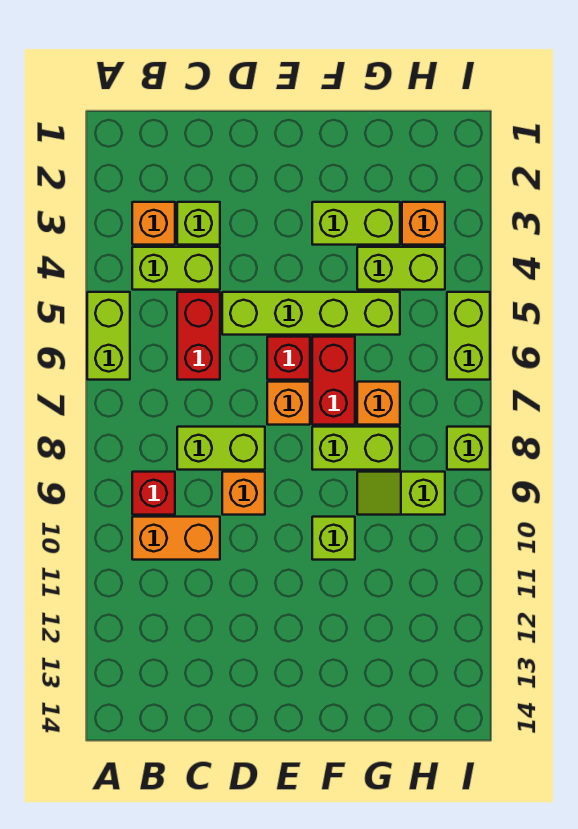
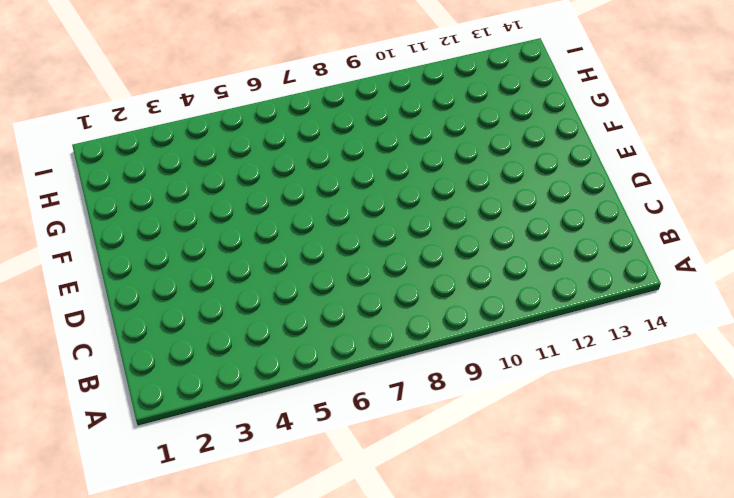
none -> lime brick A5:A6 level 1
none -> orange brick B3 level 1
none -> lime brick B4:C4 level 1

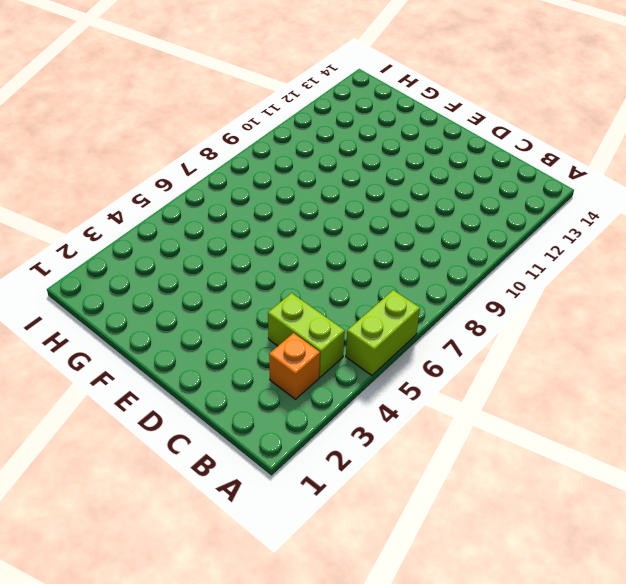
none -> red brick B9 level 1
none -> orange brick B10:C10 level 1
none -> lime brick C3 level 1

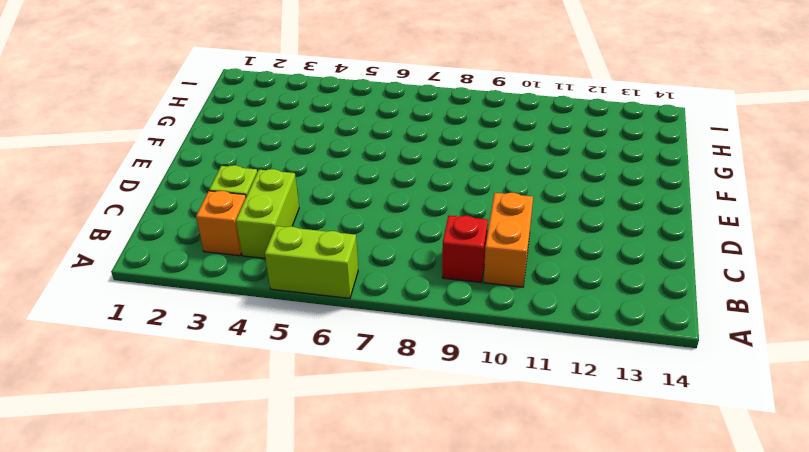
none -> red brick C5:C6 level 1
none -> lime brick C8:D8 level 1
none -> lime brick D5:G5 level 1

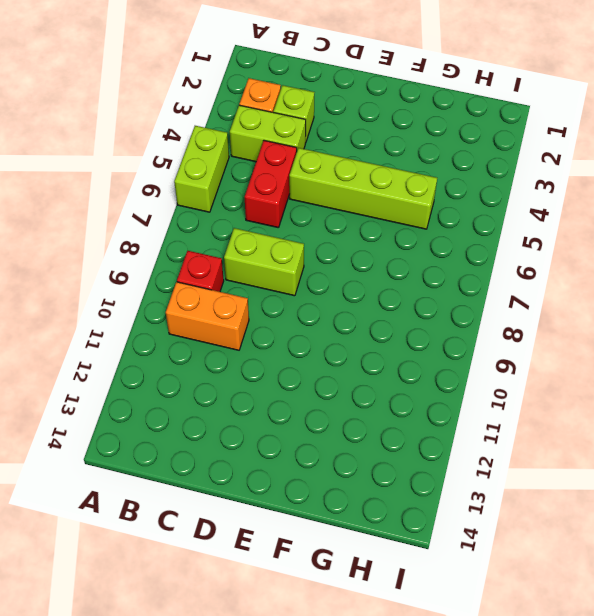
none -> orange brick D9 level 1
none -> red brick E6 level 1
none -> orange brick E7 level 1

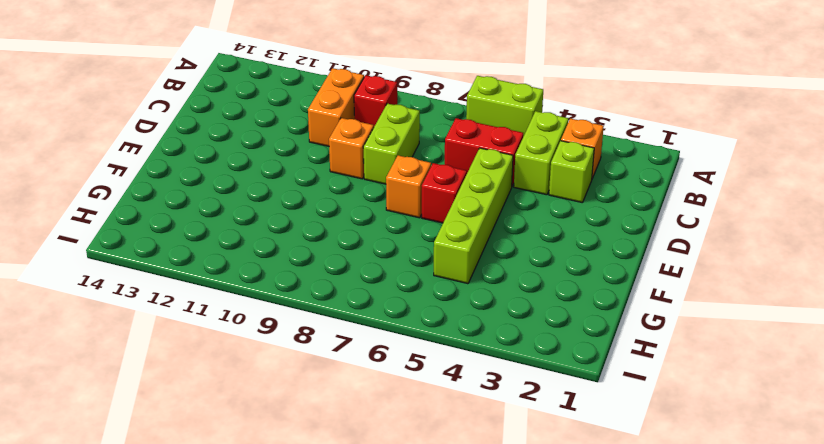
none -> lime brick F3:G3 level 1
none -> red brick F6:F7 level 1
none -> lime brick F8:G8 level 1

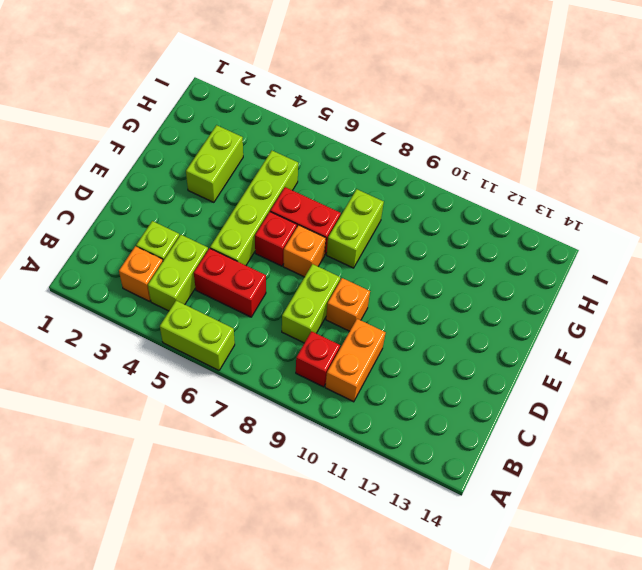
none -> lime brick F10 level 1
none -> lime brick G4:H4 level 1
none -> orange brick G7 level 1

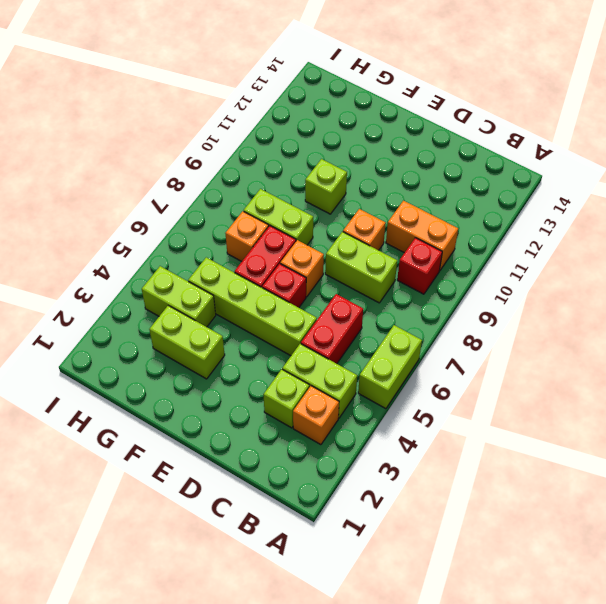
none -> lime slope G9:H9 level 1 top H
none -> orange brick H3 level 1
none -> lime brick I5:I6 level 1

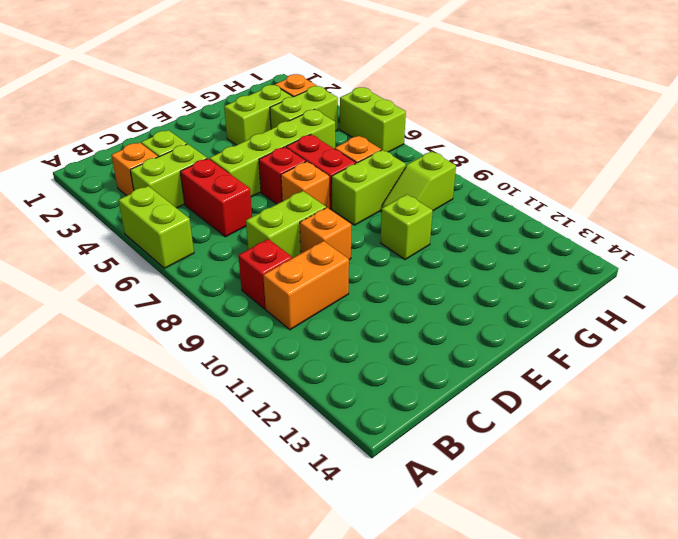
none -> lime brick I8 level 1

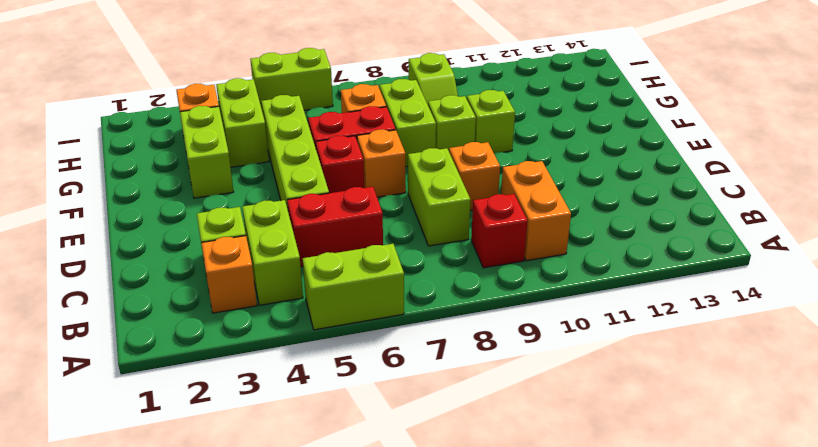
lime brick F9 level 1 -> lime brick I8 level 1

